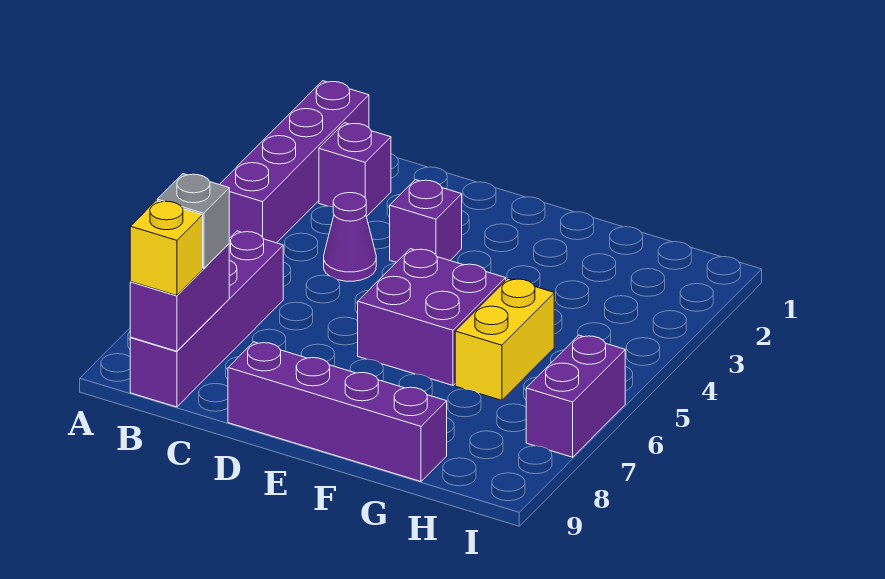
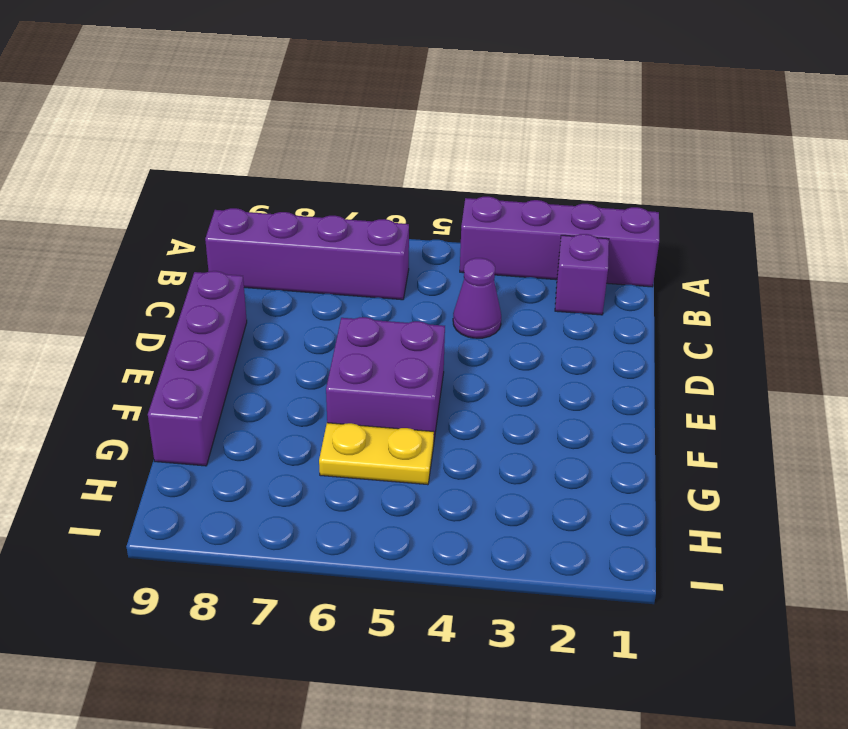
yellow plate G5:G6 level 1 -> yellow brick G5:G6 level 1
none -> purple brick D3 level 1
none -> purple brick I6:I7 level 1
none -> purple brick B8:B9 level 2

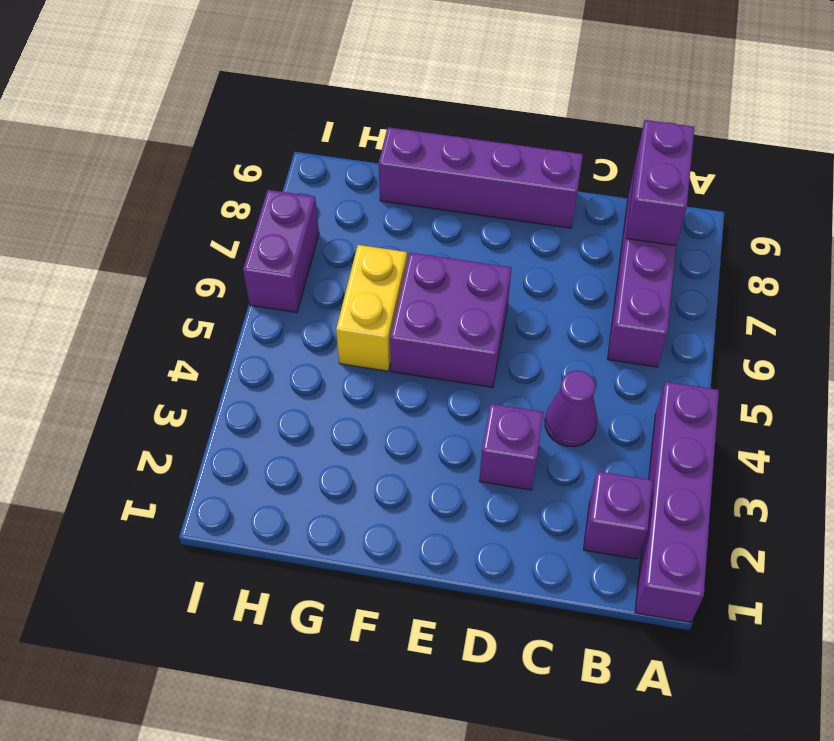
none -> grey brick B8 level 3
none -> yellow brick B9 level 3

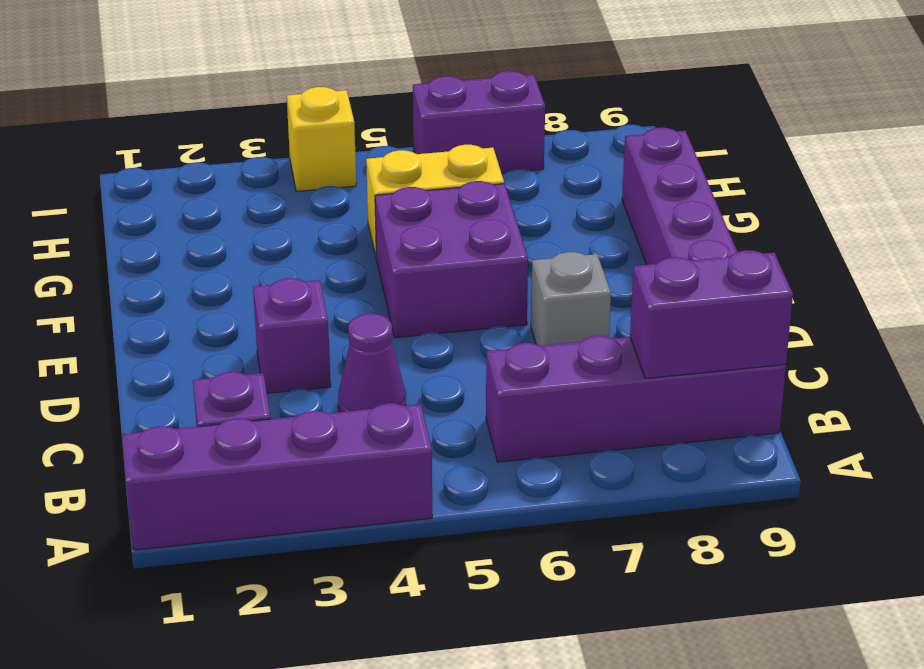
grey brick D7 level 1 -> grey brick B8 level 3
yellow brick I4 level 1 -> yellow brick B9 level 3

